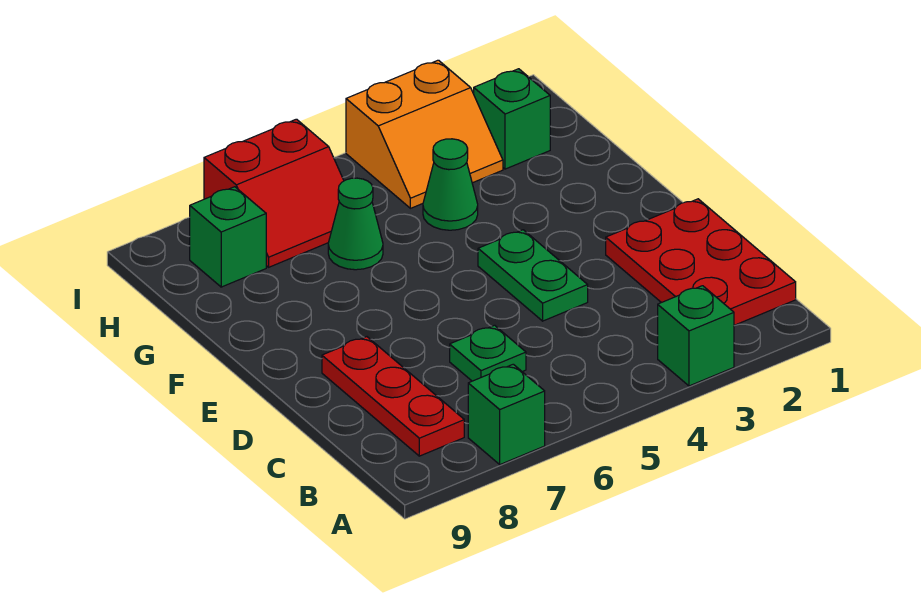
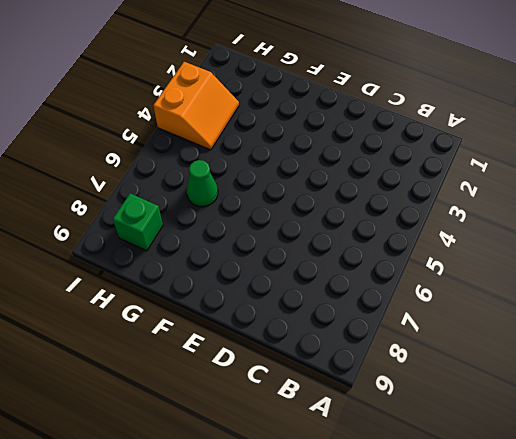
none -> green brick A3 level 1
none -> green brick A7 level 1
none -> red plate B1:D2 level 1

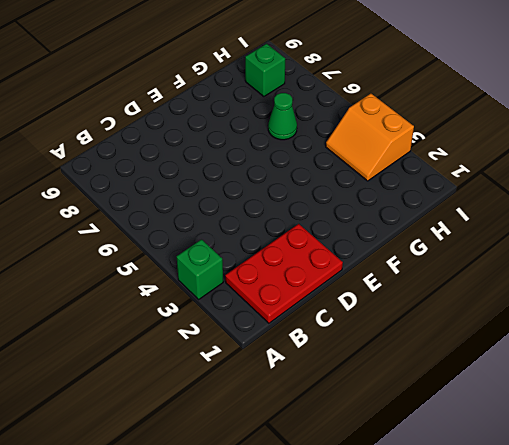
none -> green brick A7 level 1
none -> red plate B8:D8 level 1
none -> green plate C6 level 1

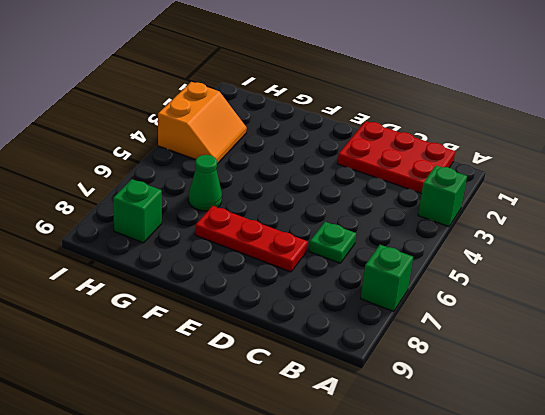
red plate D7:F7 level 1 -> red plate B8:D8 level 1
none -> green plate D4:E4 level 1
none -> green cone G4 level 1
none -> green brick H2 level 1

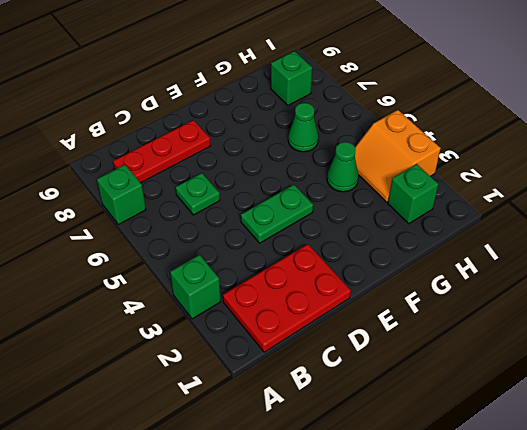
none -> red slope H6:I7 level 1 top I

